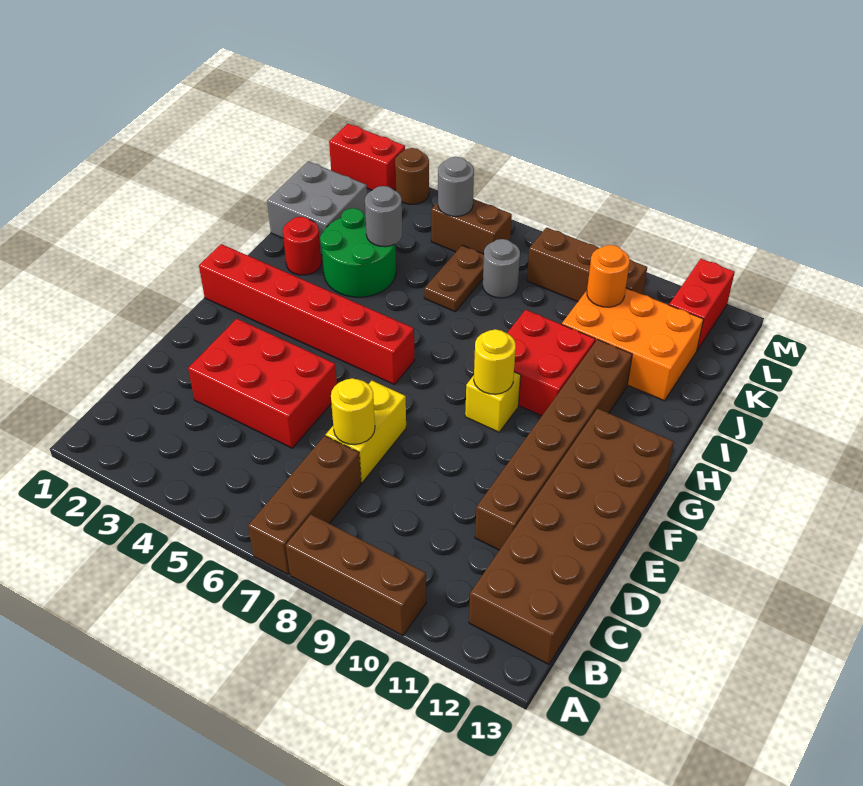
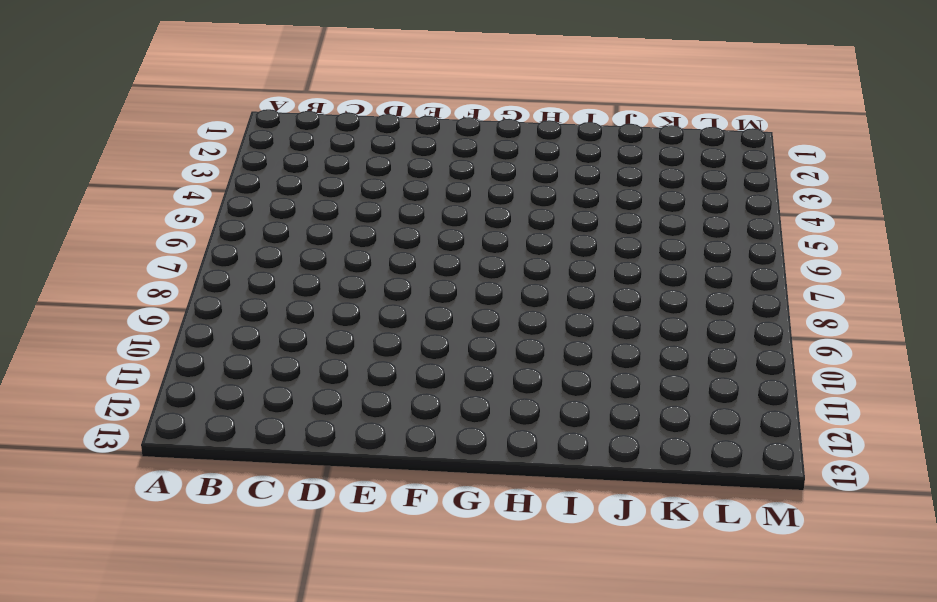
none -> brown brick A7:C7 level 1
none -> brown brick A8:A10 level 1
none -> brown brick B12:G13 level 1

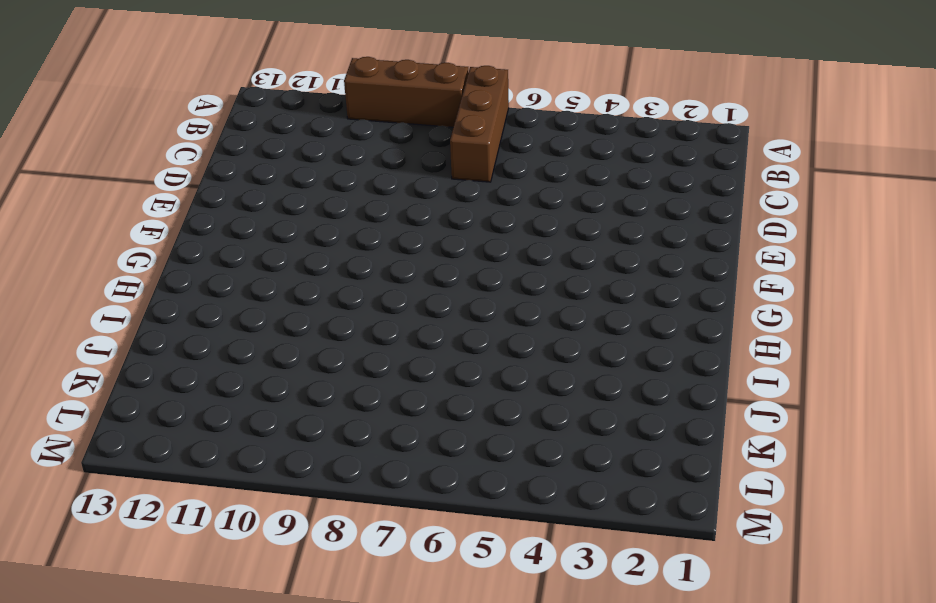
none -> brown brick B12:G13 level 1
none -> red brick D3:E5 level 1
none -> yellow brick D7:E7 level 1

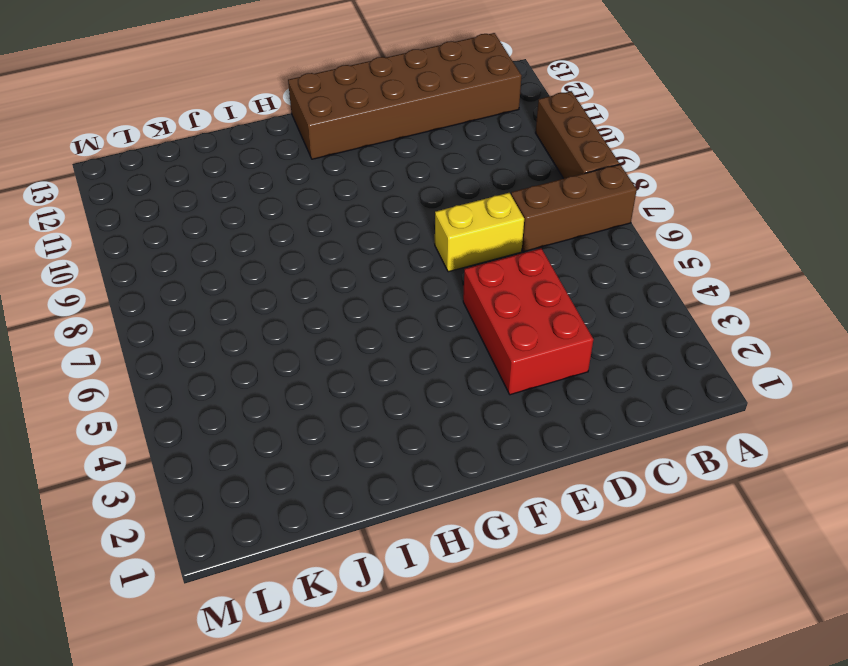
none -> brown brick D11:I11 level 1
none -> red brick G1:G6 level 1
none -> yellow brick G9 level 1

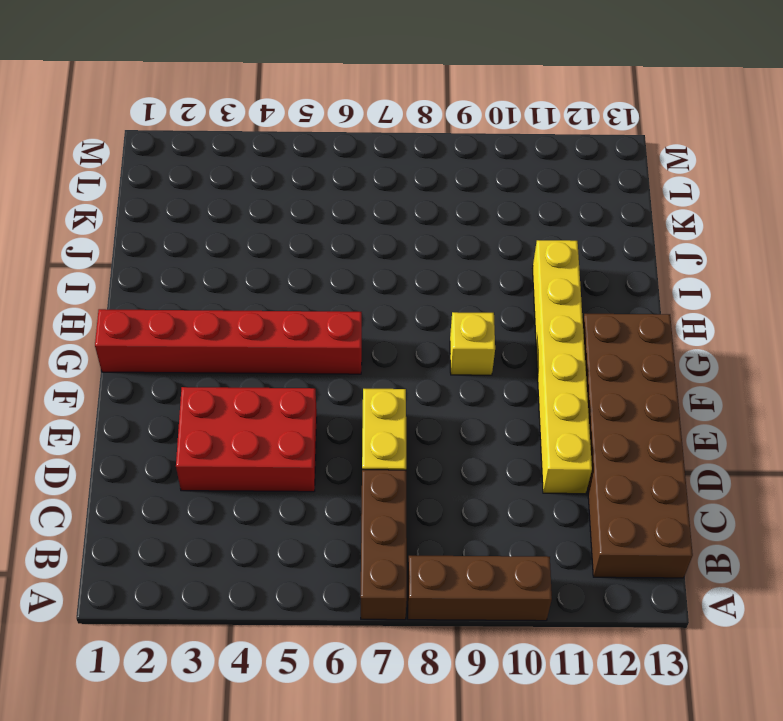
yellow brick D11:I11 level 1 -> brown brick D11:I11 level 1
none -> red brick H9:I10 level 1
none -> red round brick I2 level 1
none -> green round brick I3:J4 level 1

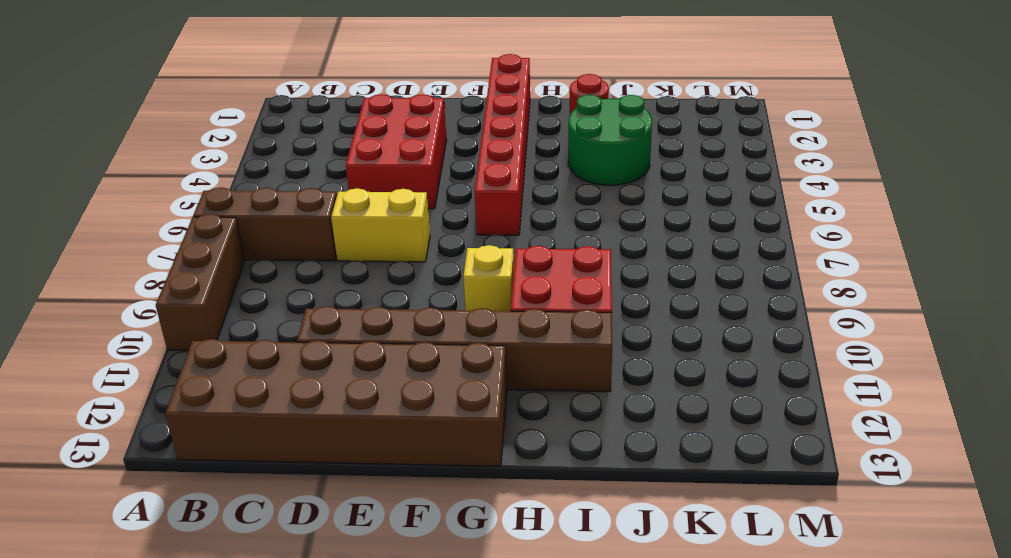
none -> grey brick J1:K2 level 1
none -> brown plate J6:K6 level 1
none -> orange brick J10:K12 level 1

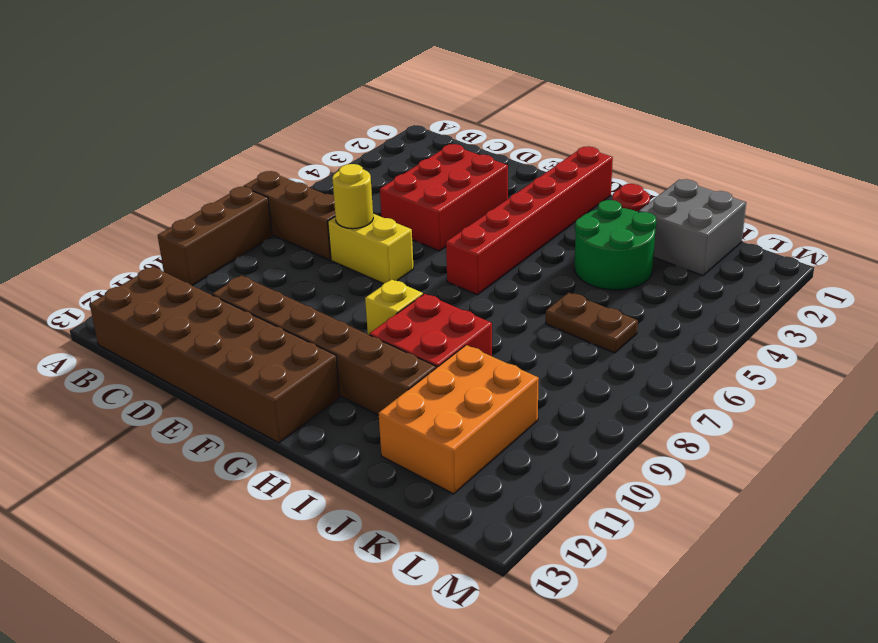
none -> grey round brick K7 level 1
none -> brown brick L5:L6 level 1
none -> brown brick L8:L10 level 1

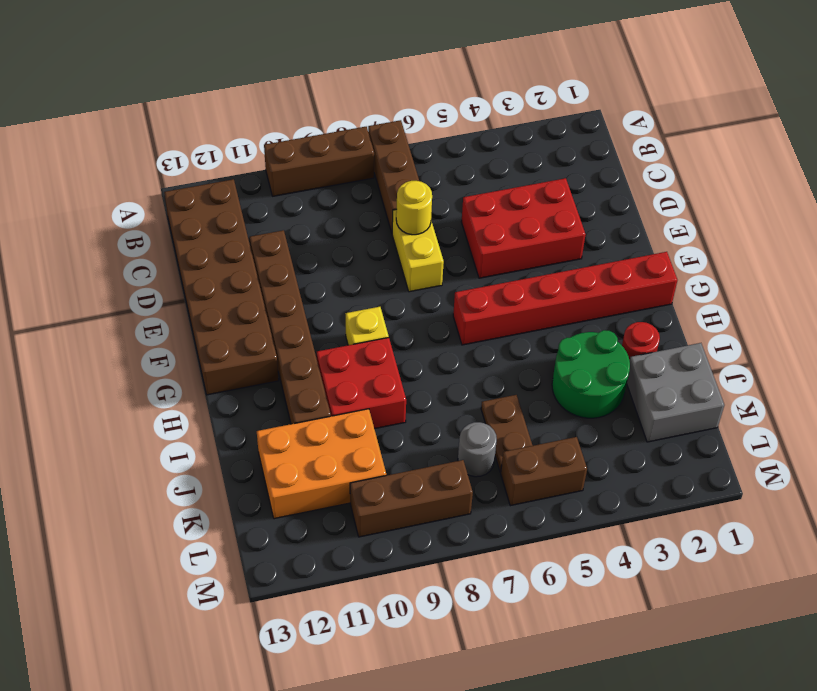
none -> red brick L12:M12 level 1
none -> red brick M1:M2 level 1
none -> brown round brick M3 level 1

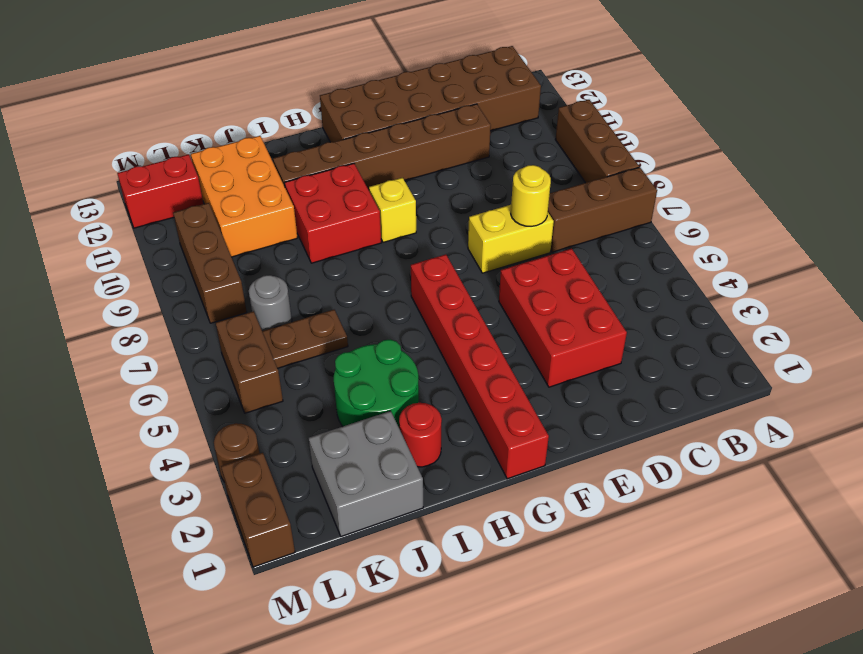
brown brick M1:M2 level 1 -> red brick M1:M2 level 1
none -> yellow round brick G9 level 2
none -> grey round brick J4 level 2
none -> orange round brick K10 level 2

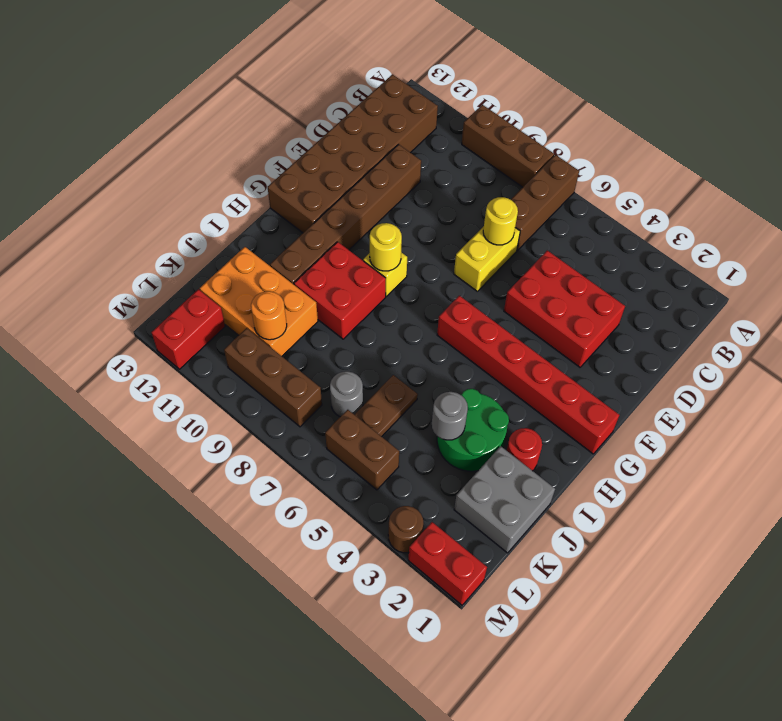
none -> grey round brick L5 level 2

